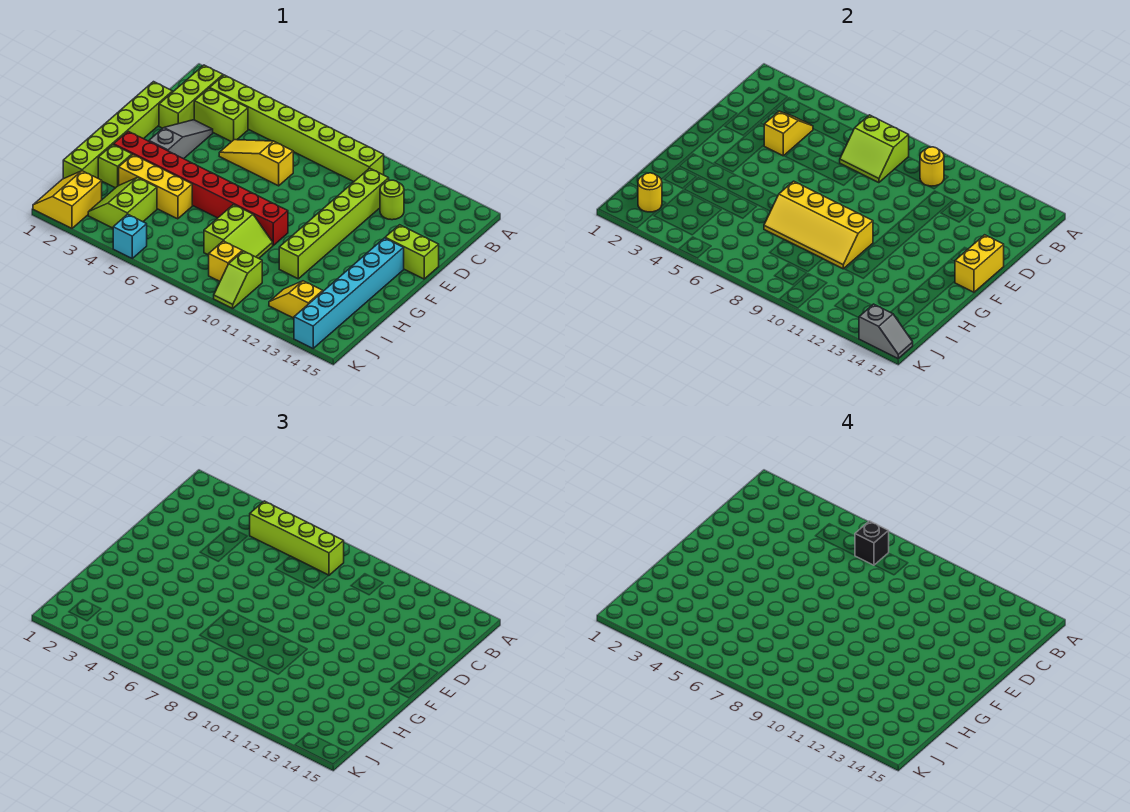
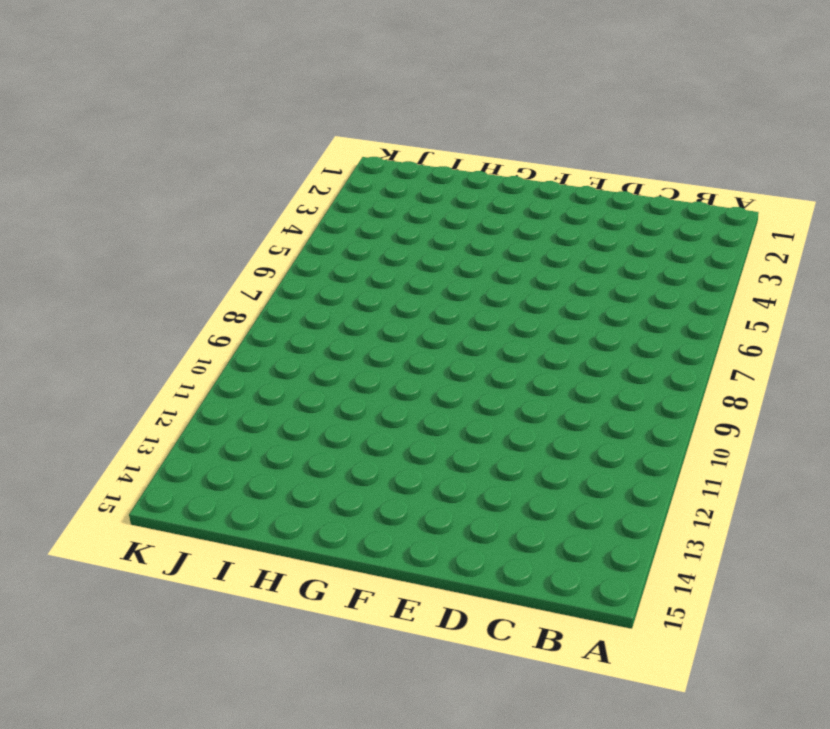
none -> lime brick B2:D2 level 1
none -> lime brick B3:B10 level 1
none -> lime brick C3:C4 level 1

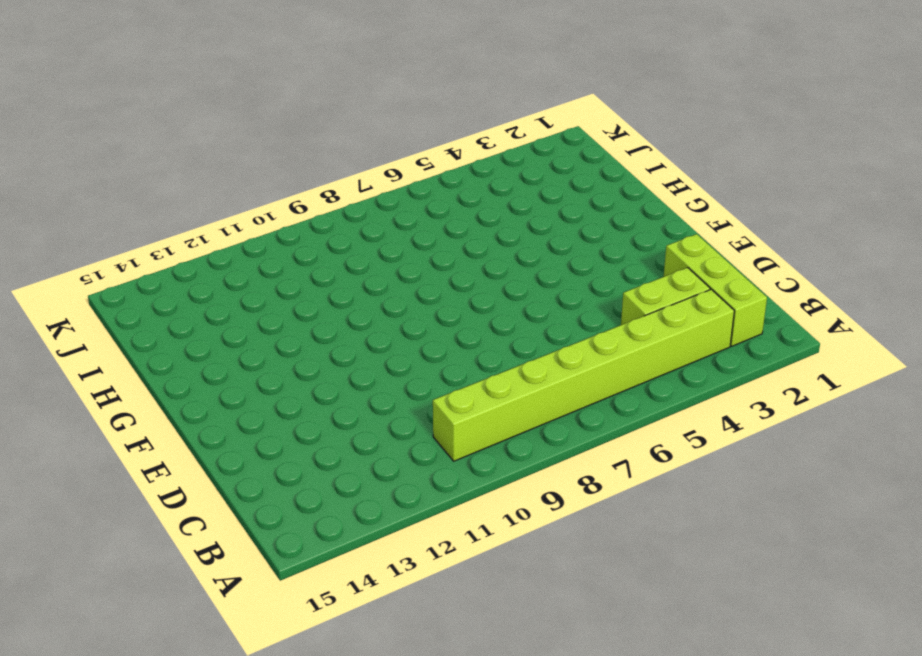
none -> lime brick C11:H11 level 1
none -> lime round brick C12 level 1
none -> lime brick D1:I1 level 1

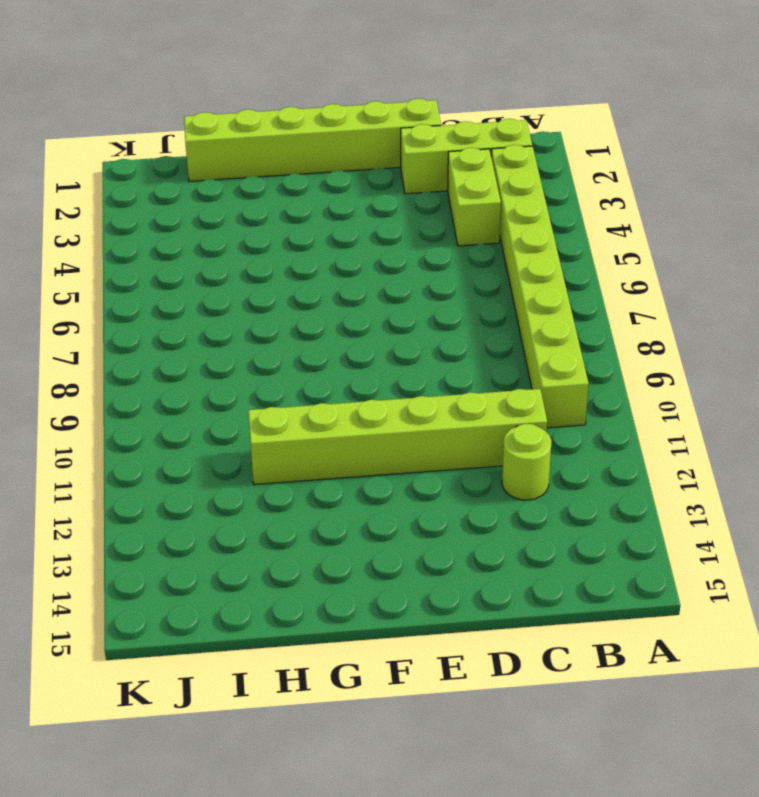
none -> grey slope D3:F3 level 1 top F
none -> yellow slope D5:D7 level 1 top 7
none -> lime brick E14:E15 level 1

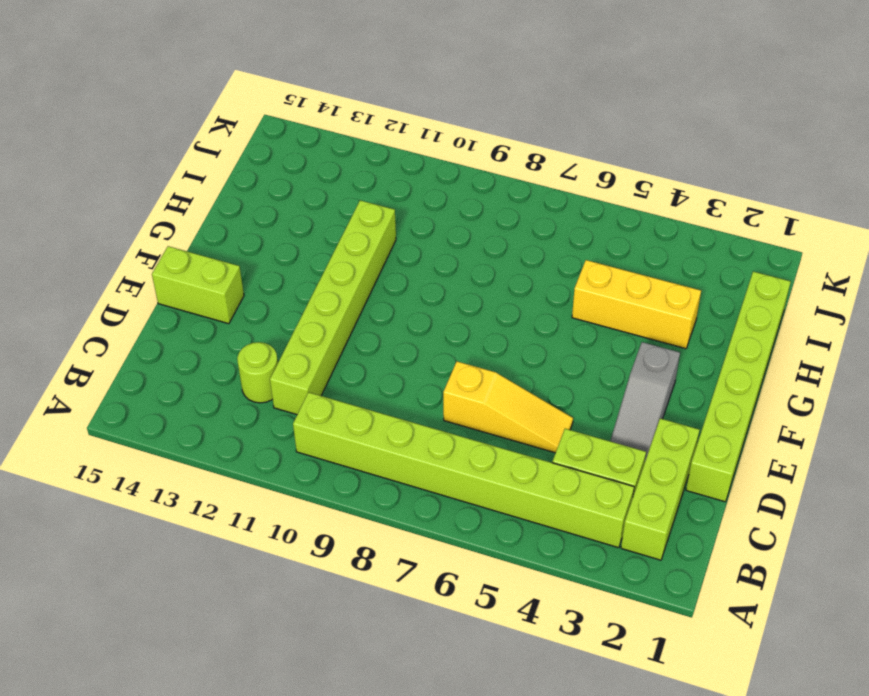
none -> cyan brick F14:K14 level 1
none -> red brick G2:G9 level 1
none -> lime brick H2 level 1

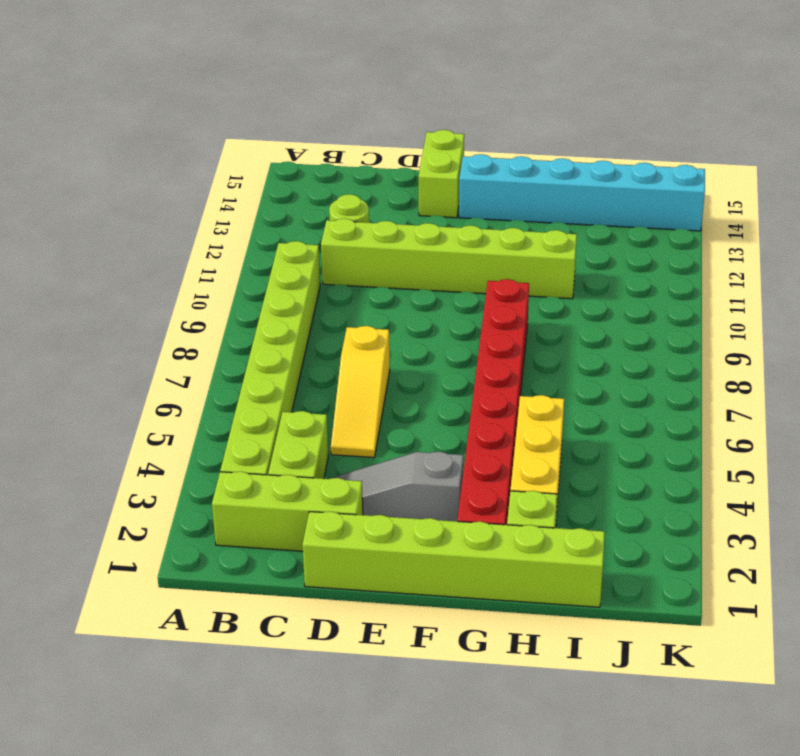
none -> lime slope H8:I9 level 1 top 8
none -> lime slope I3:J4 level 1 top 4
none -> yellow slope J1:K2 level 1 top 2

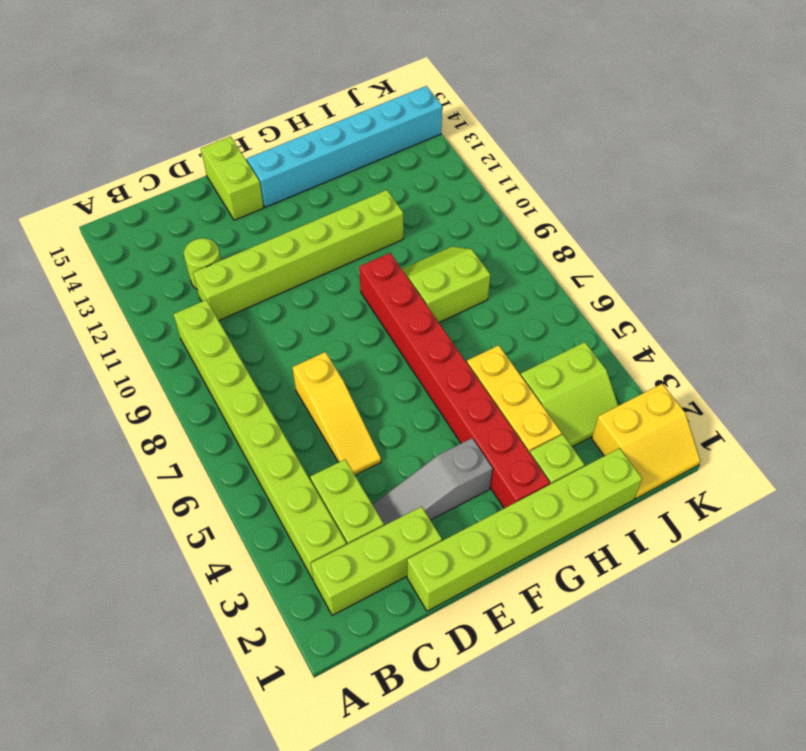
none -> yellow brick J9 level 1
none -> lime slope J10:K10 level 1 top J
none -> yellow slope J12:J13 level 1 top 13

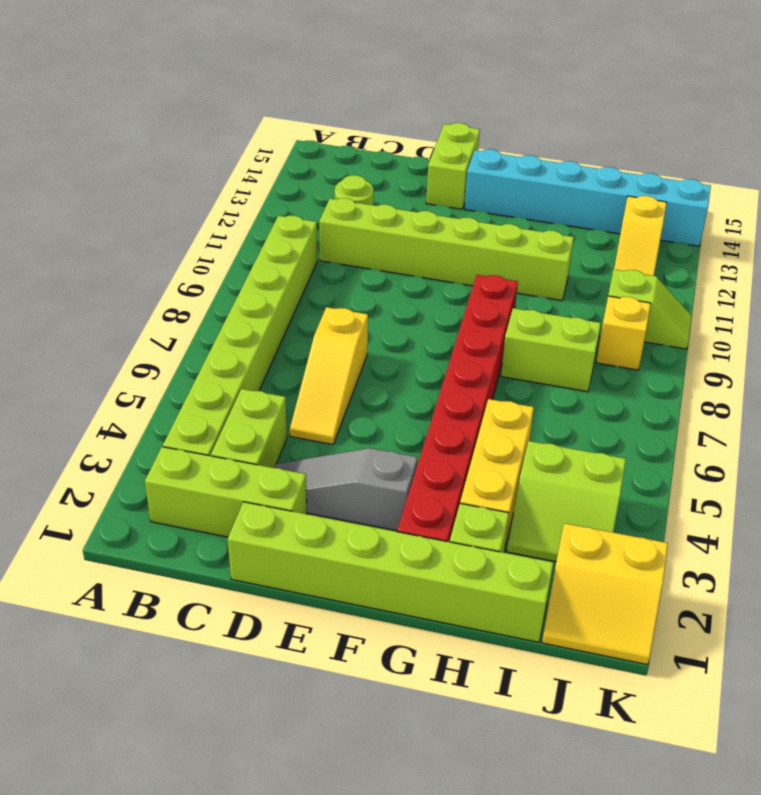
none -> cyan brick K5 level 1
none -> lime slope B7:C8 level 2 top B
none -> yellow round brick B10 level 2

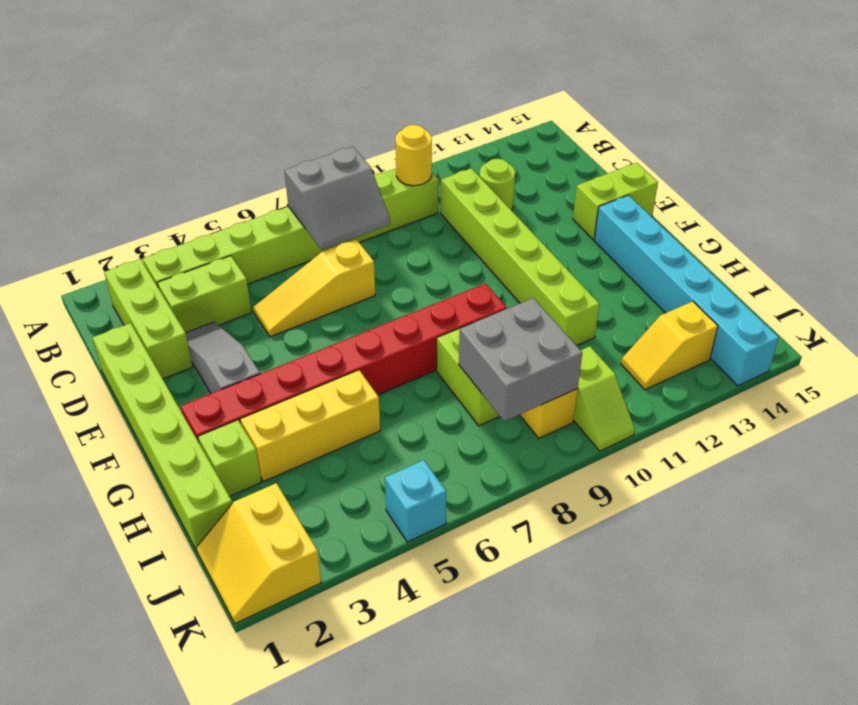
grey slope B7:C8 level 2 top B -> lime slope B7:C8 level 2 top B
grey brick I8:J9 level 2 -> none
none -> lime slope I3:J4 level 1 top 4
none -> yellow slope C4:D4 level 2 top D
none -> yellow brick E15:F15 level 2

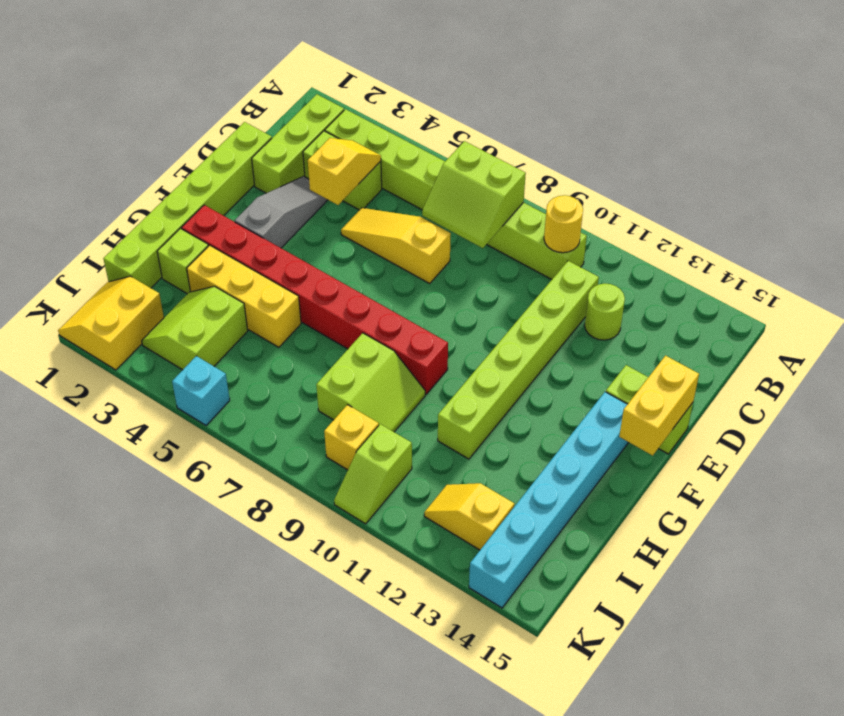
none -> yellow slope G7:H10 level 2 top G
none -> yellow round brick J2 level 2
none -> grey slope K14:K15 level 2 top 14

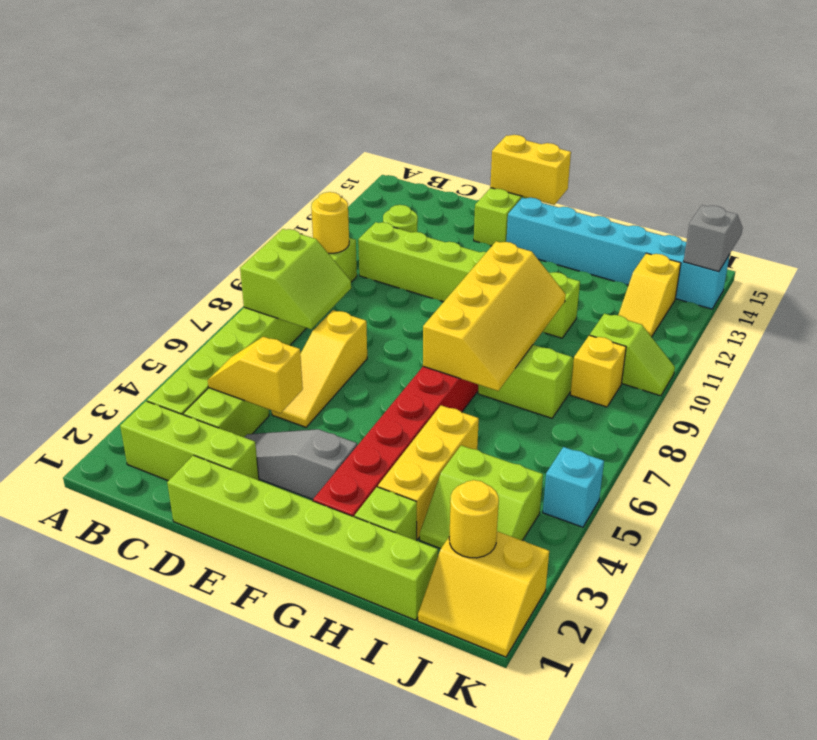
none -> lime brick B5:B8 level 3
none -> black brick B7 level 4

